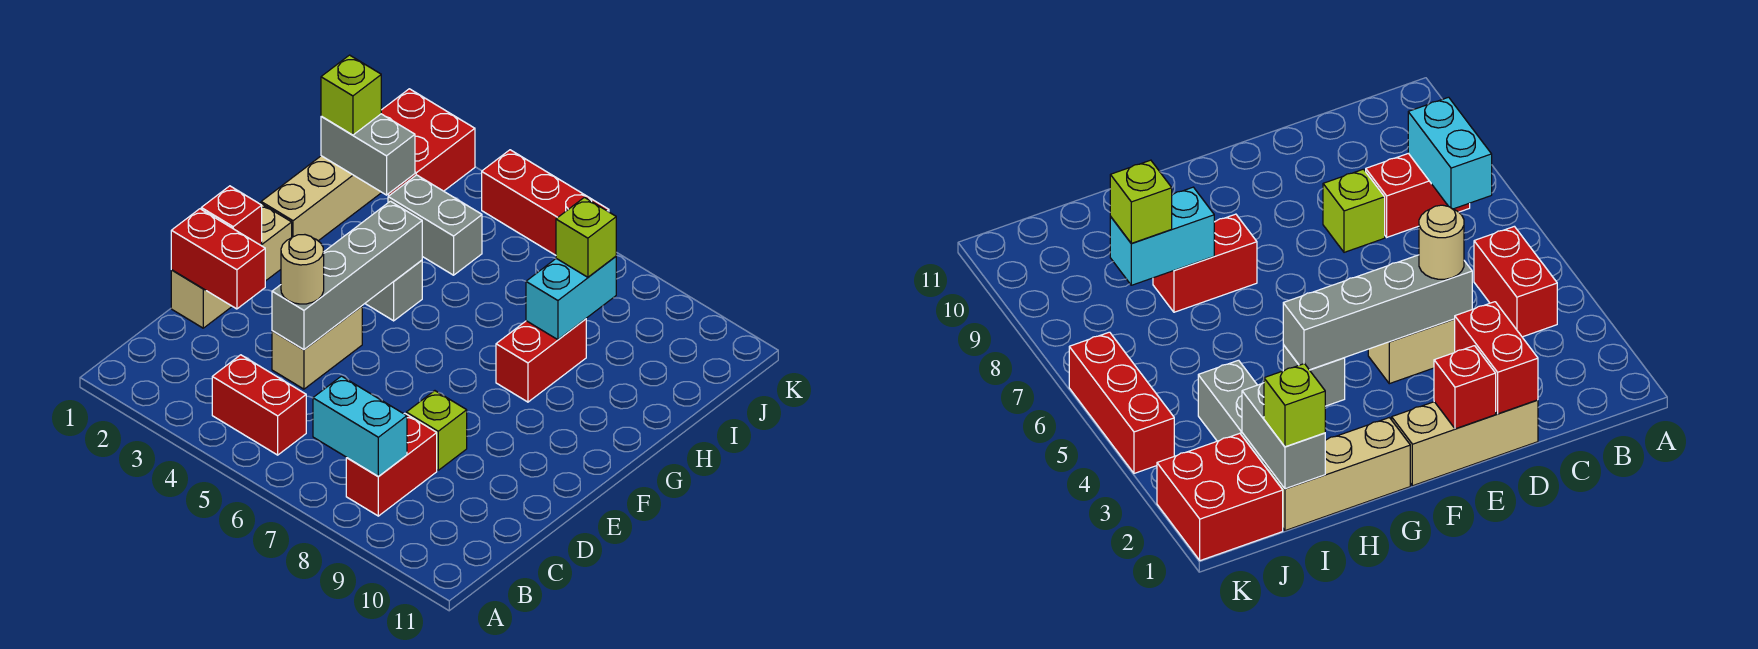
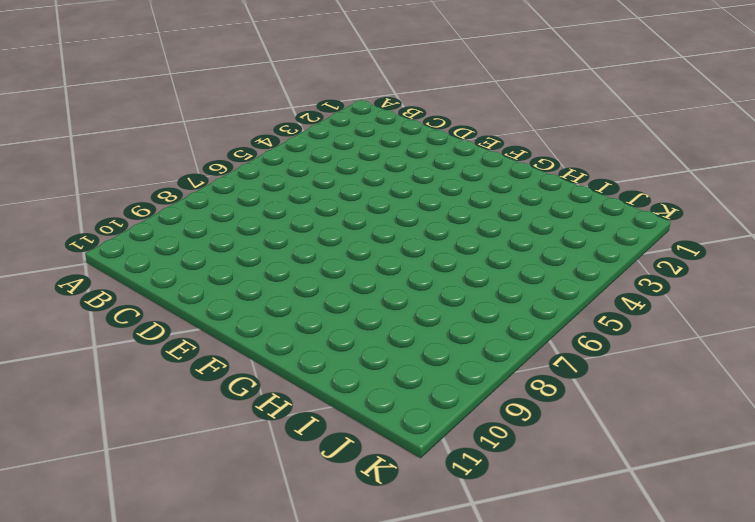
none -> red brick B4:B5 level 1
none -> red brick B8:C8 level 1
none -> tan brick D1:F1 level 1

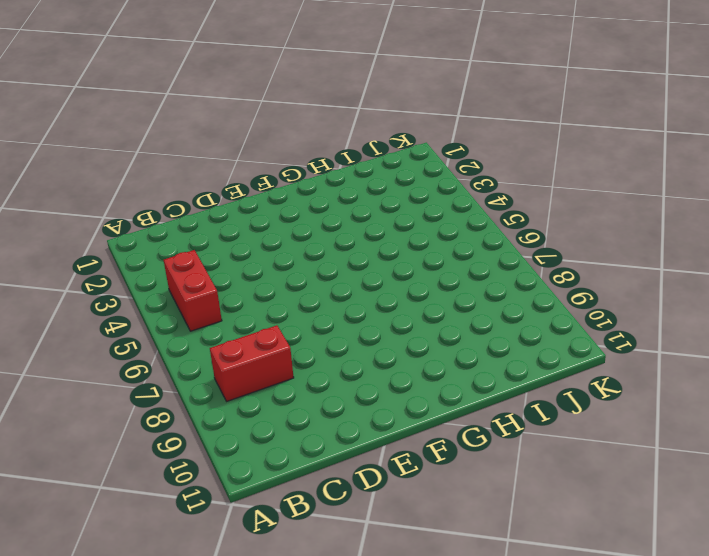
none -> tan brick D1:F1 level 1
none -> tan brick D4:E4 level 1
none -> lime brick D8 level 1

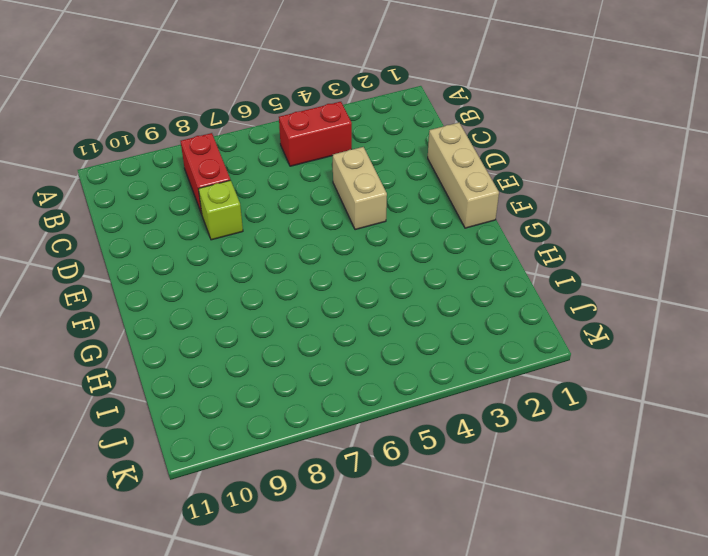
none -> tan brick G1:I1 level 1
none -> grey brick G4 level 1
none -> red brick G8:H8 level 1

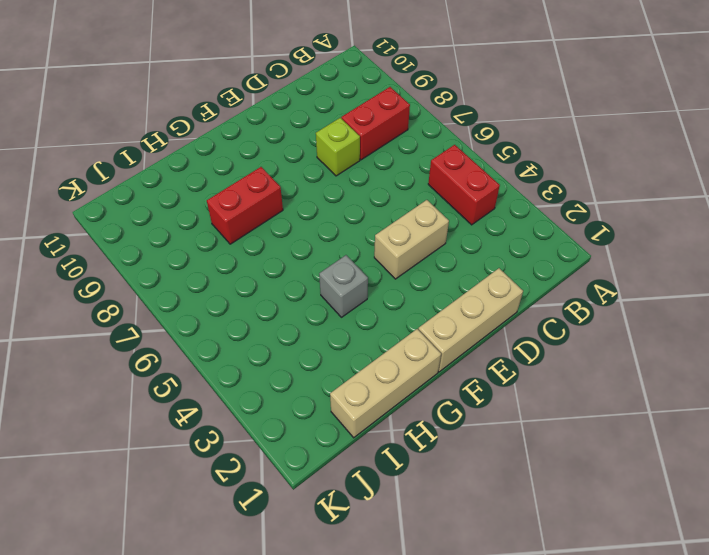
none -> grey brick I3:I4 level 1
none -> red brick J1:K2 level 1
none -> red brick K4:K6 level 1

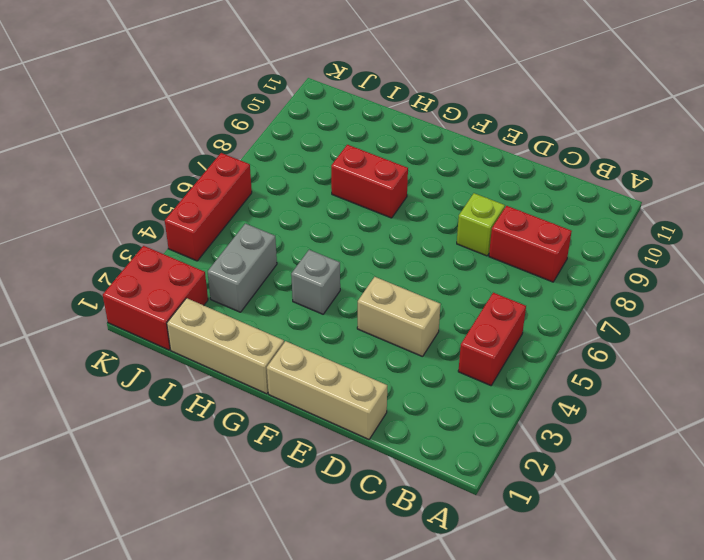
none -> cyan brick B7:B8 level 2
none -> red brick D1:D2 level 2
none -> grey brick D4:G4 level 2

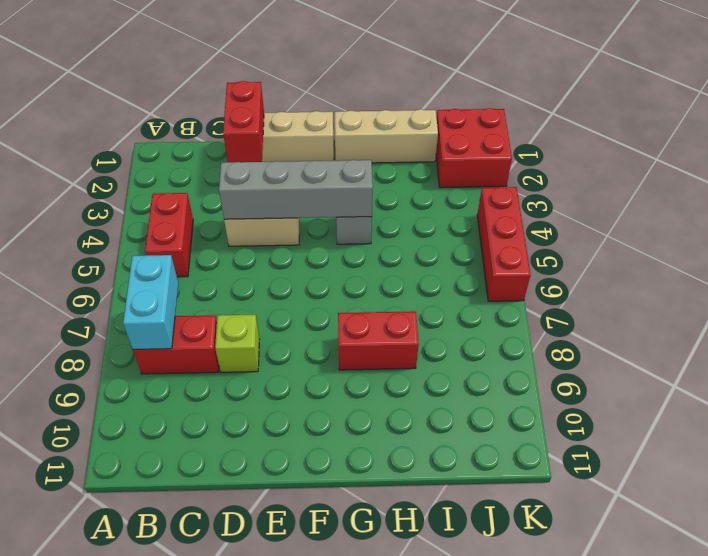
none -> grey brick I3:I4 level 1
none -> red brick E1 level 2
none -> cyan brick H8:I8 level 2

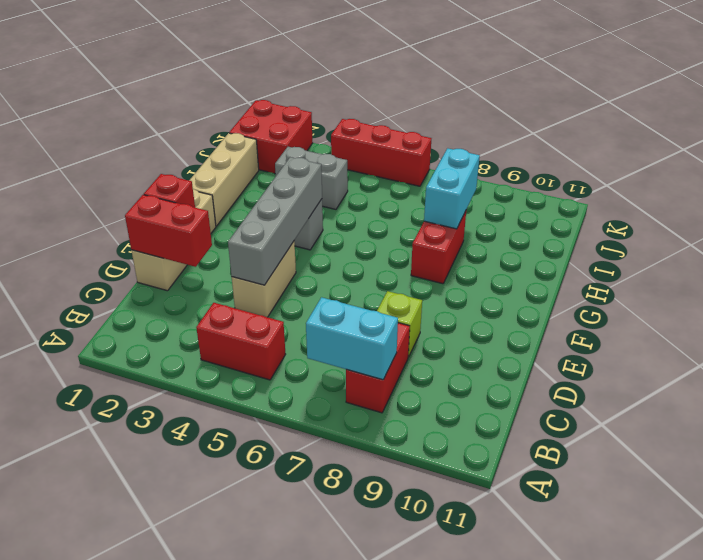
none -> grey brick I1:I2 level 2
none -> tan round brick D4 level 3
none -> lime brick I1 level 3

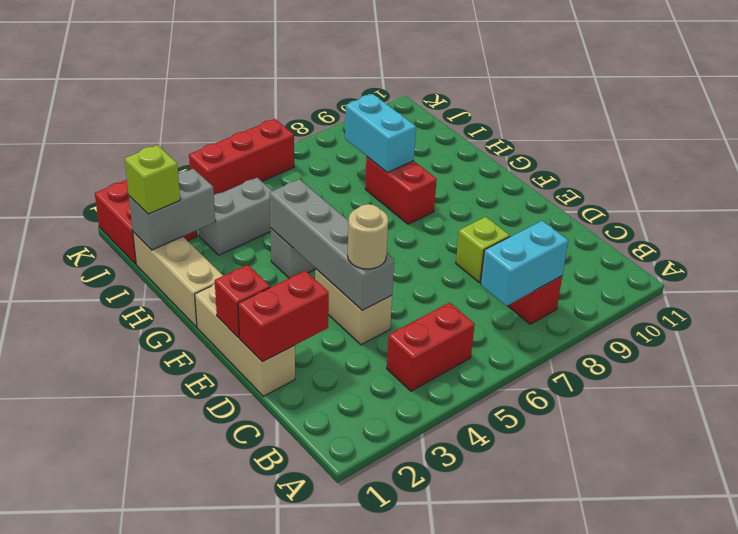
none -> lime brick I8 level 3

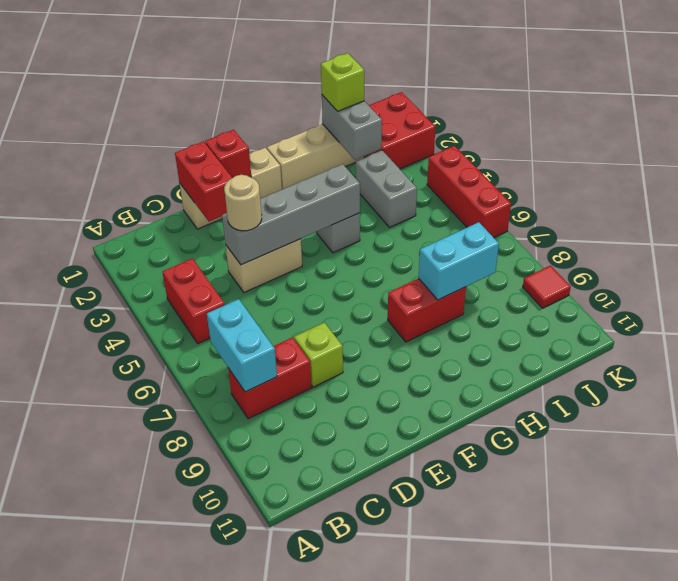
red tile K9 level 1 -> none
none -> lime brick I8 level 3

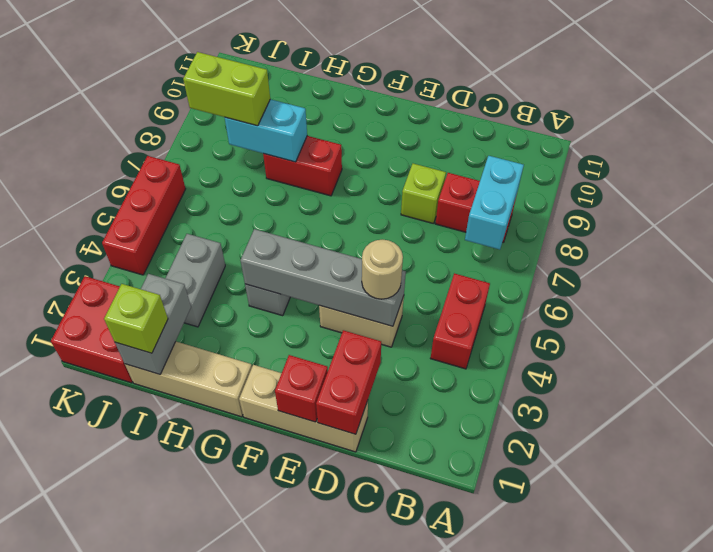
lime brick I8:J8 level 3 -> lime brick I8 level 3

